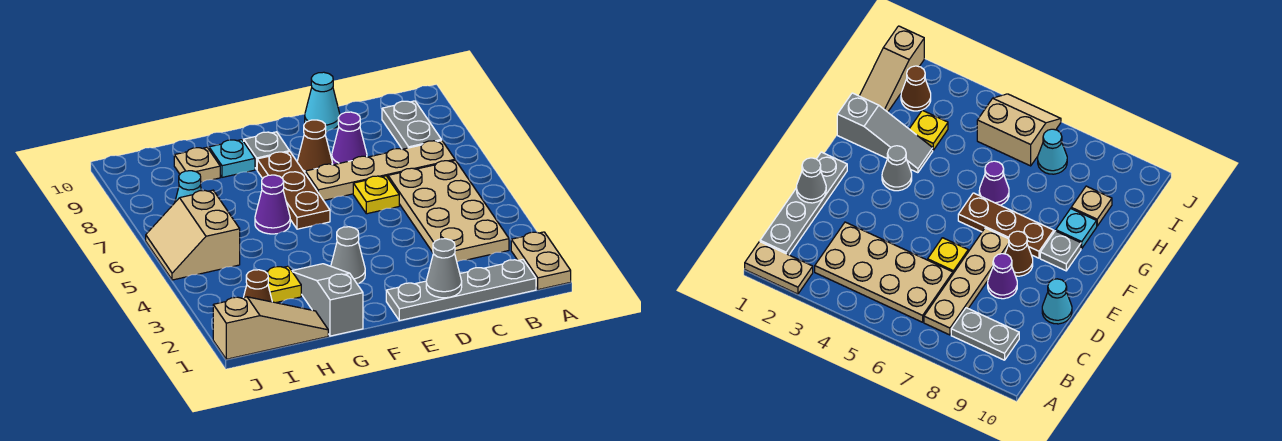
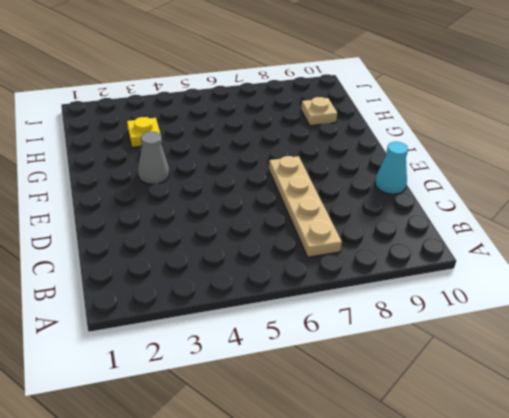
none -> tan plate A1:A2 level 1
none -> grey plate B1:E1 level 1
none -> tan plate B3:C6 level 1

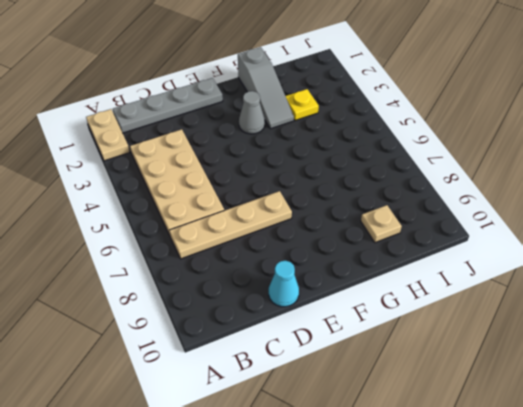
none -> grey plate B8:B9 level 1
none -> yellow plate D6 level 1
none -> purple cone D8 level 1

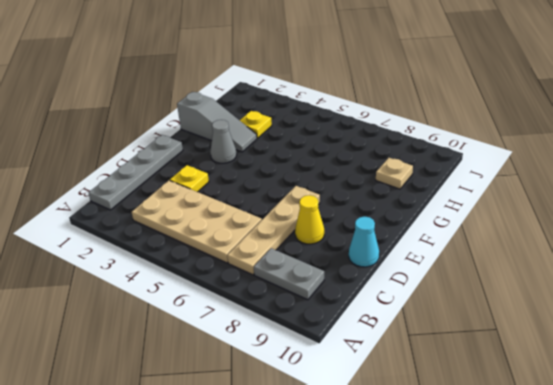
yellow plate D3 level 1 -> yellow plate D6 level 1
yellow cone D8 level 1 -> purple cone D8 level 1
none -> tan plate A1:A2 level 1
none -> brown cone E8 level 1
none -> brown plate F6:F8 level 1

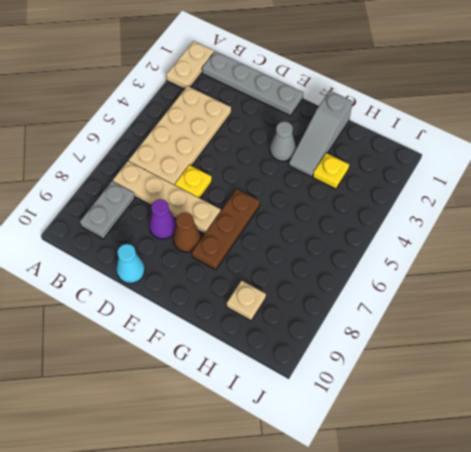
none -> grey plate F9 level 1
none -> purple cone G6 level 1
none -> cyan plate G9 level 1

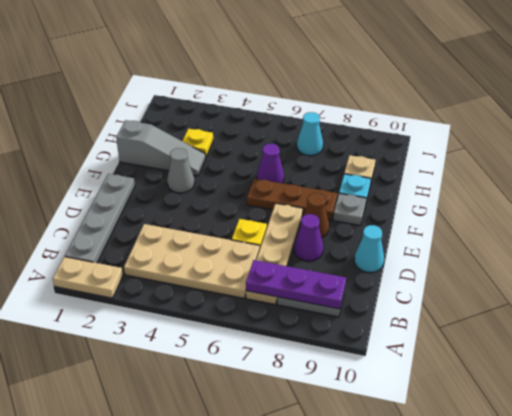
purple plate B7:B9 level 2 -> none
none -> tan slope H1:J1 level 1 top J
none -> brown cone I2 level 1
none -> tan slope I5:J6 level 1 top I

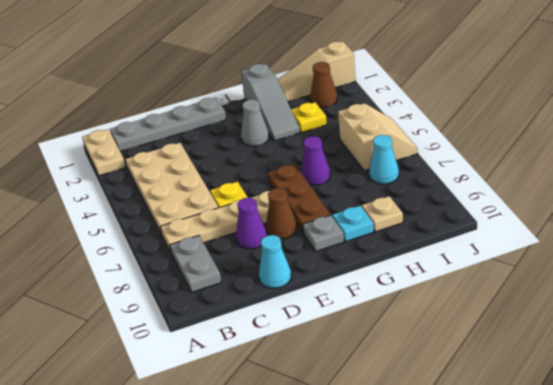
none -> grey cone D1 level 2

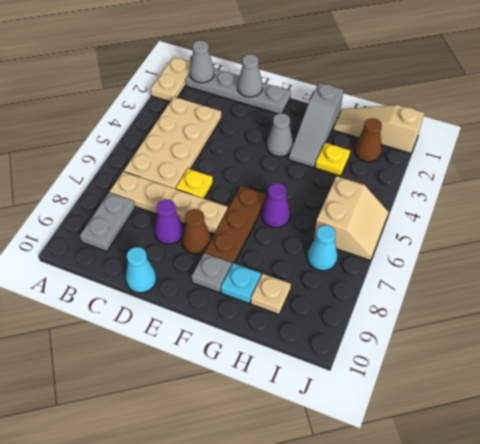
grey cone B1 level 2 -> none

